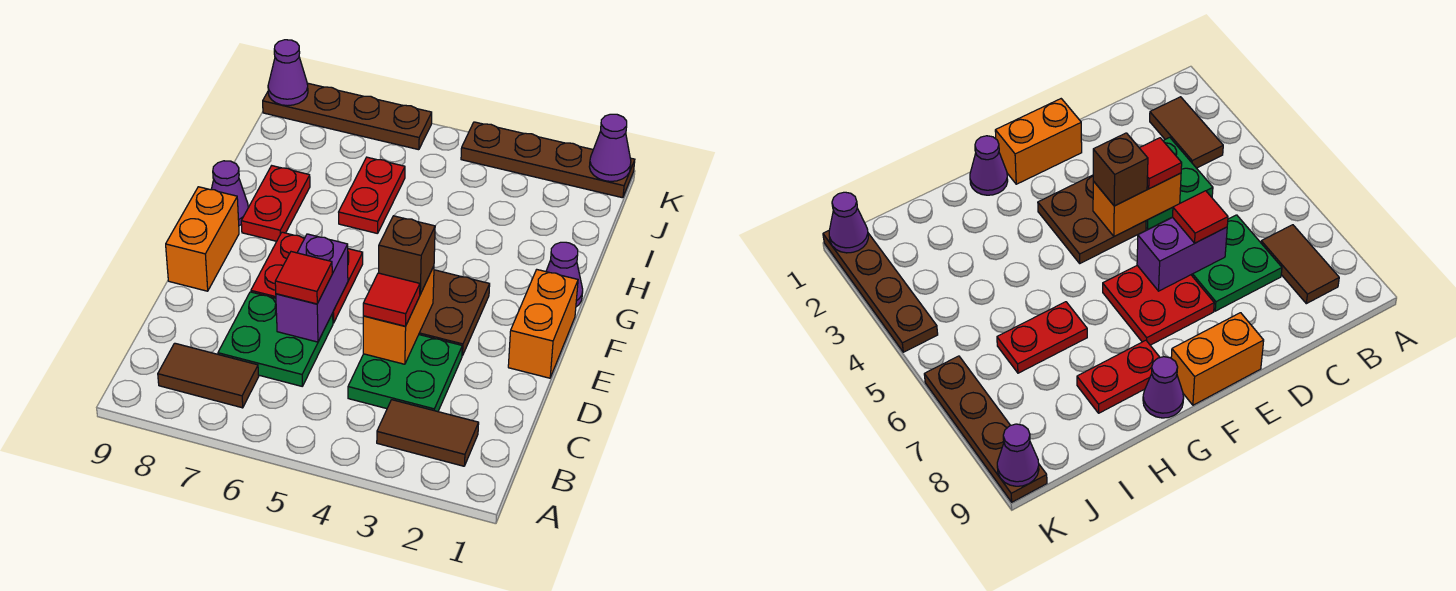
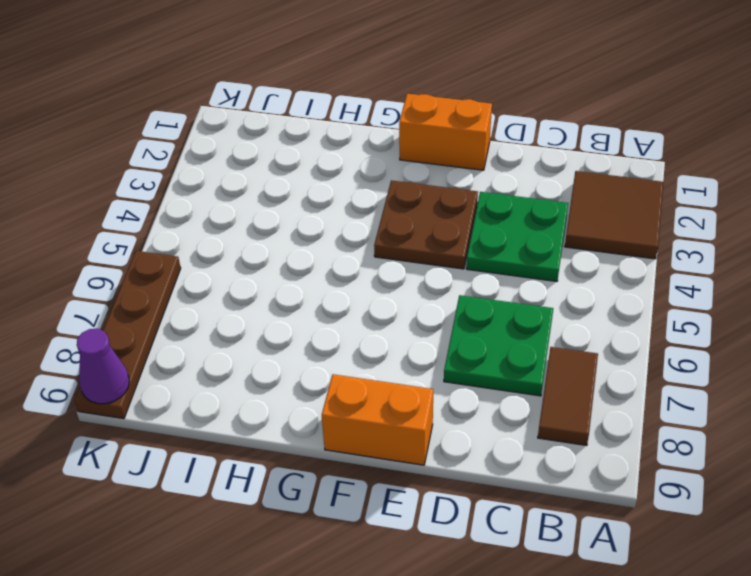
brown tile A2:B3 level 1 -> brown tile B2:B3 level 1
none -> red plate E6:F7 level 1
none -> purple cone G1 level 1
none -> red plate G8:H8 level 1

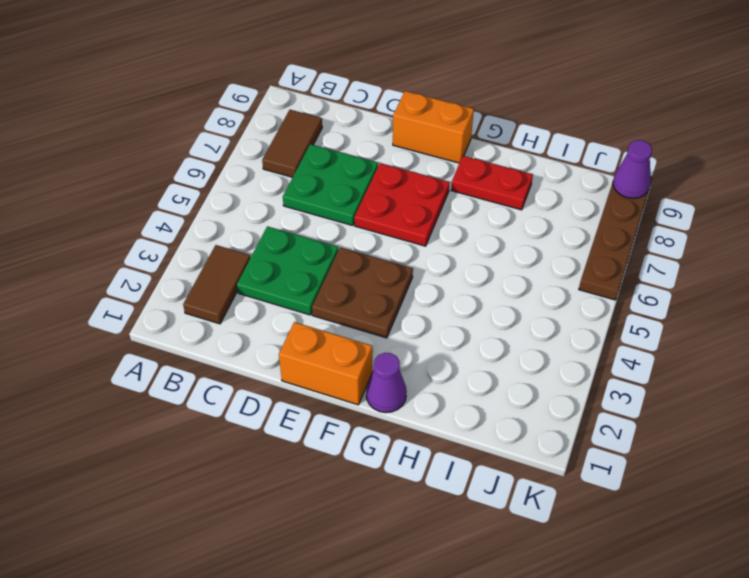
none -> purple cone G9 level 1
none -> red plate H6:I6 level 1
none -> brown plate K1:K4 level 1

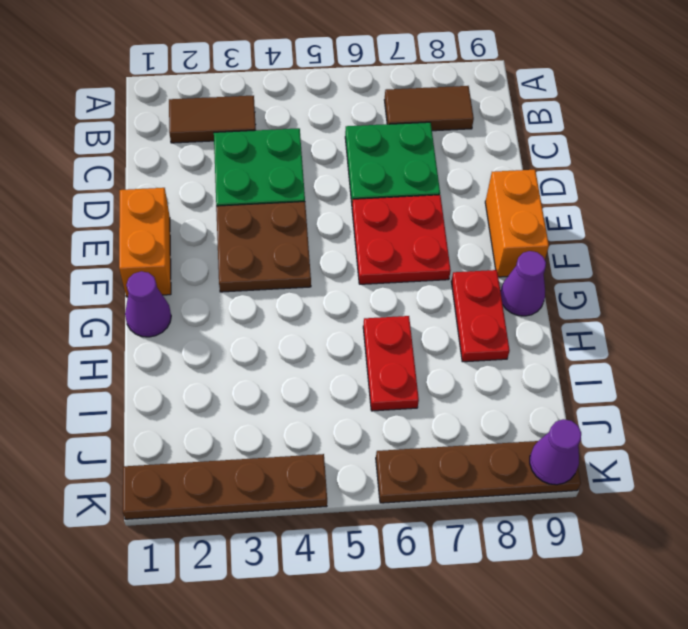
none -> orange brick D4:E4 level 2
none -> purple brick D6:E6 level 2
none -> purple cone K1 level 2

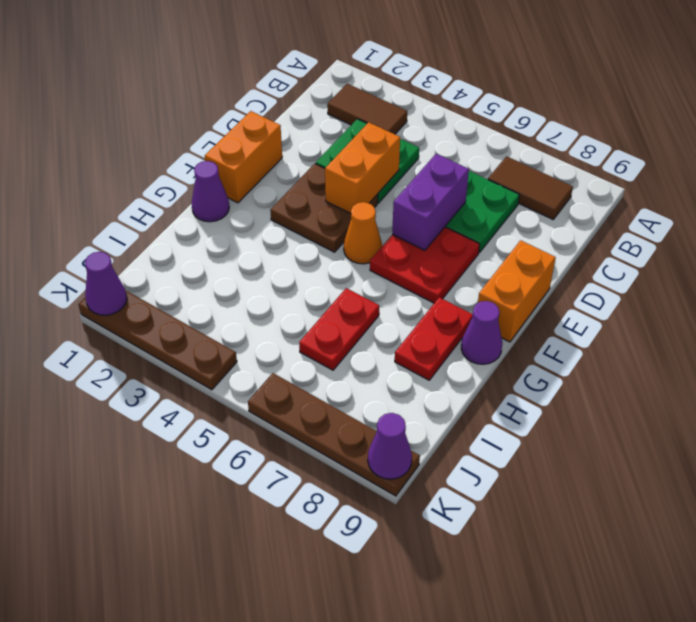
orange cone F5 level 1 -> none
none -> red tile D4 level 3
none -> red tile D6 level 3
none -> brown brick E4 level 3

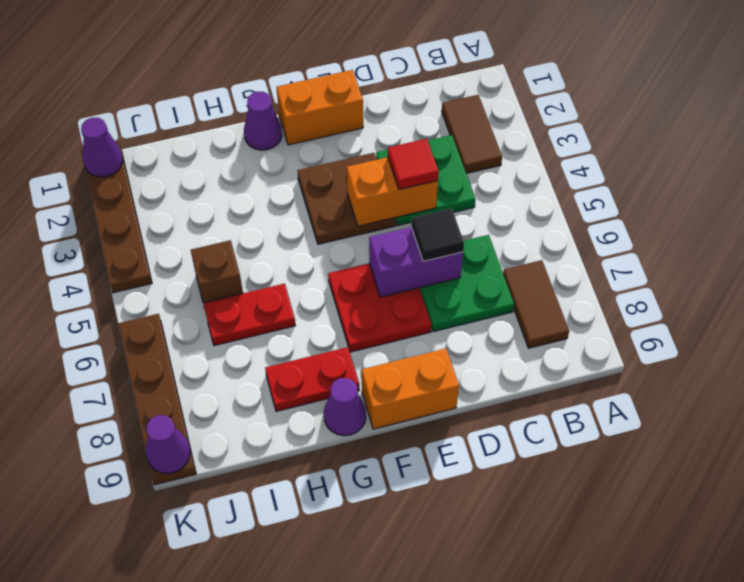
black tile D6 level 3 -> red tile D6 level 3
brown brick I5 level 1 -> brown brick E4 level 3

